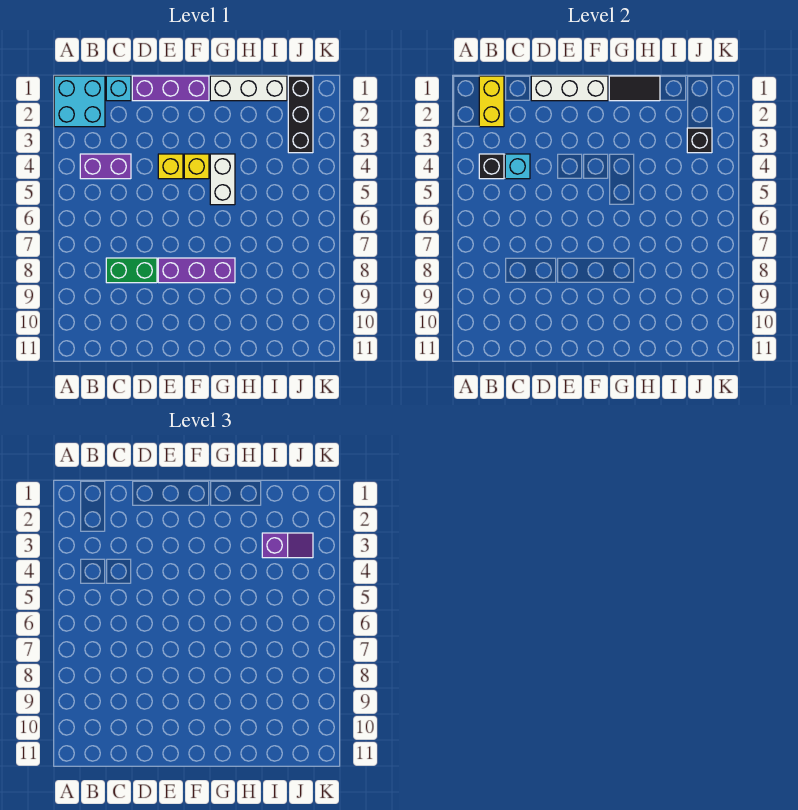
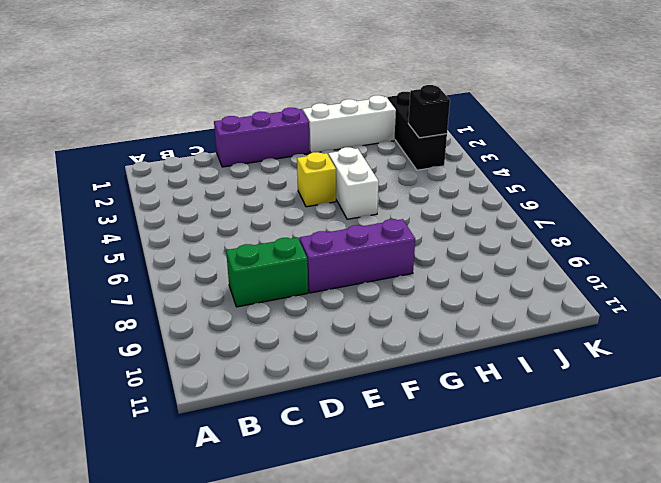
none -> cyan brick A1:B2 level 1
none -> purple brick B4:C4 level 1
none -> cyan brick C1 level 1

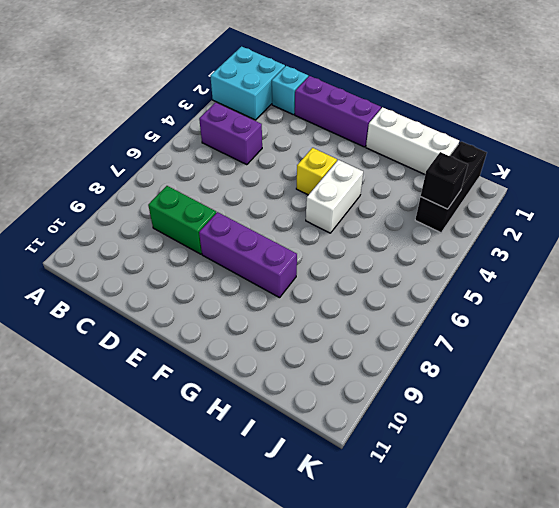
none -> yellow brick E4 level 1
none -> yellow brick B1:B2 level 2
none -> black brick B4 level 2

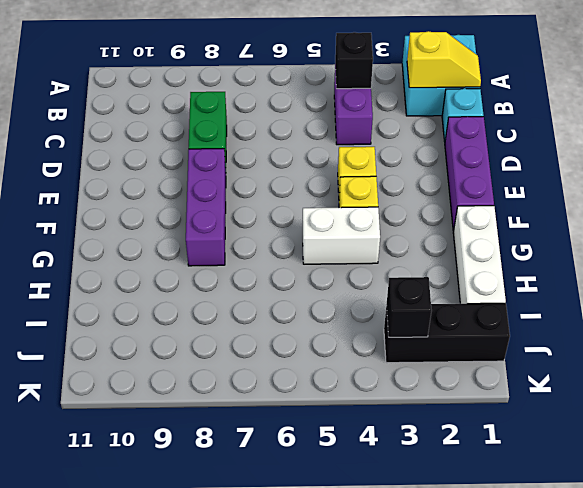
yellow slope B1:B2 level 2 top 2 -> yellow brick B1:B2 level 2
none -> cyan brick C4 level 2
none -> white brick D1:F1 level 2
none -> black tile G1:H1 level 2

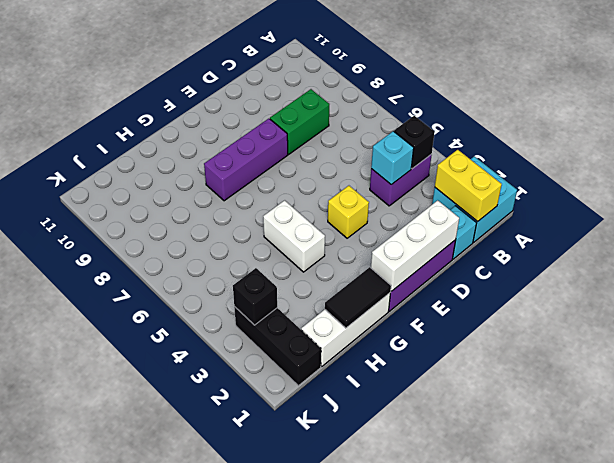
none -> yellow brick F4 level 1
none -> purple slope I3:J3 level 3 top I

